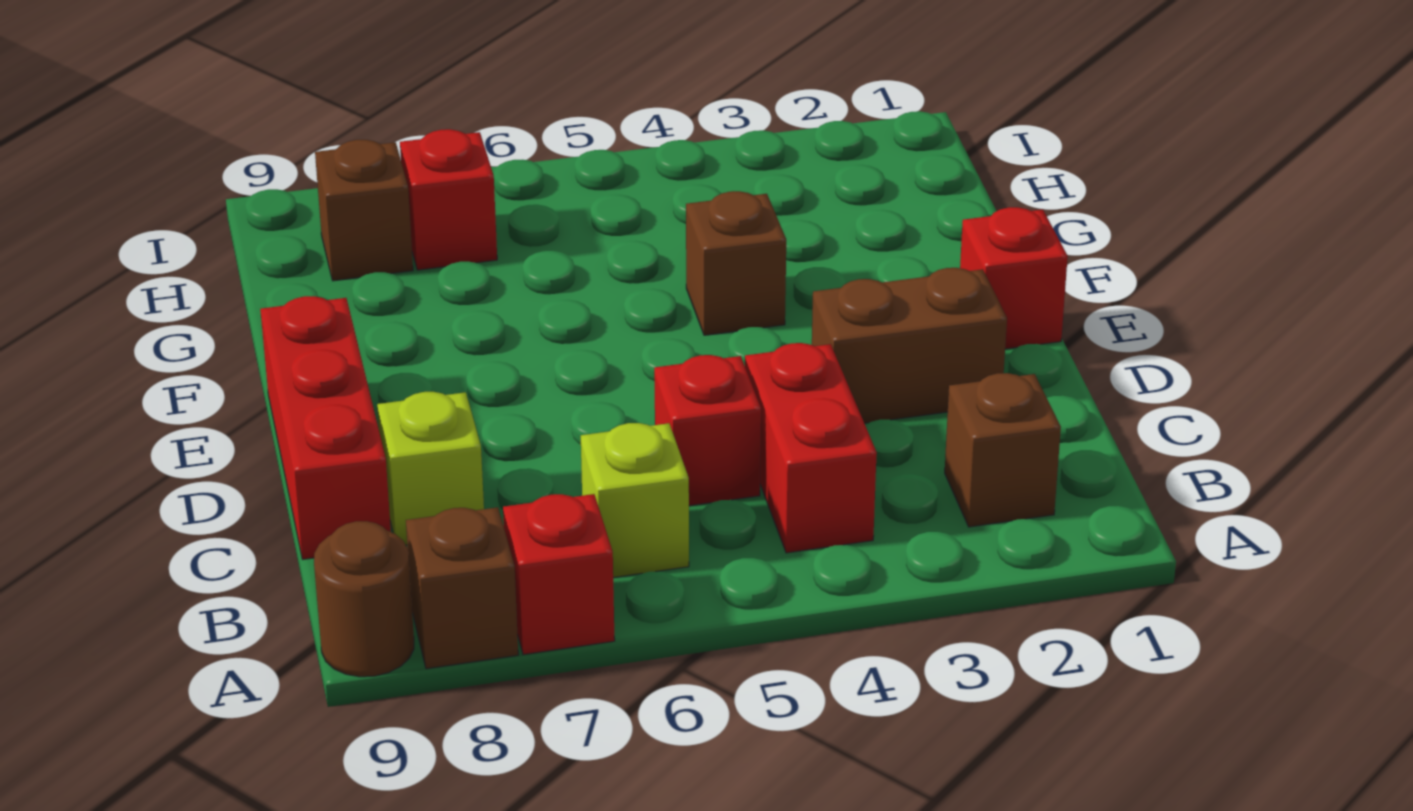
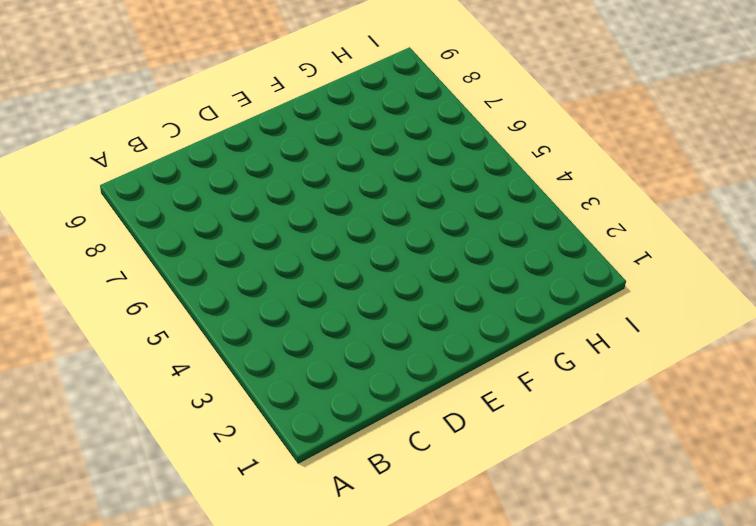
none -> red brick A7 level 1
none -> brown brick A8 level 1
none -> brown round brick A9 level 1

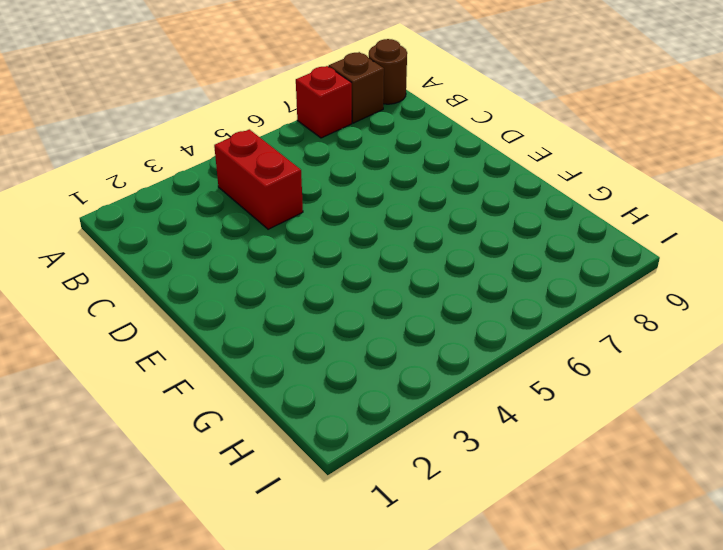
none -> brown brick B2 level 1
none -> lime brick B6 level 1
none -> red brick C5 level 1

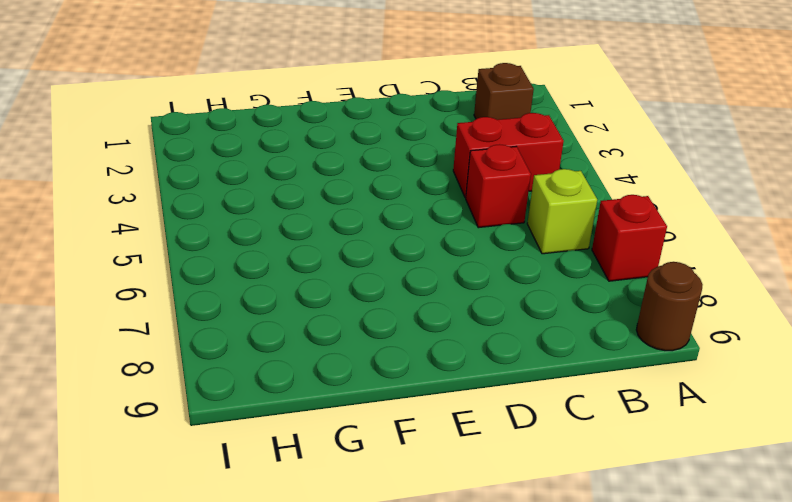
none -> brown brick A8 level 1
none -> lime brick C8 level 1
none -> red brick C9:E9 level 1

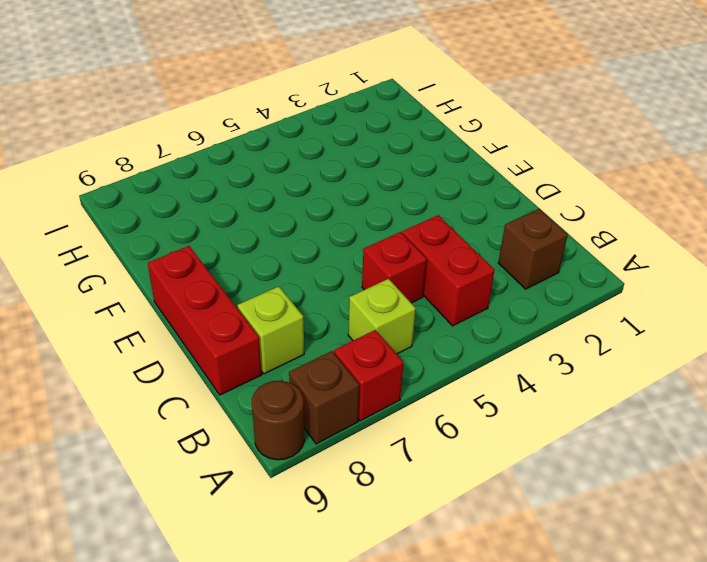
none -> brown brick D2:D3 level 1
none -> red brick E1 level 1
none -> brown brick F4 level 1

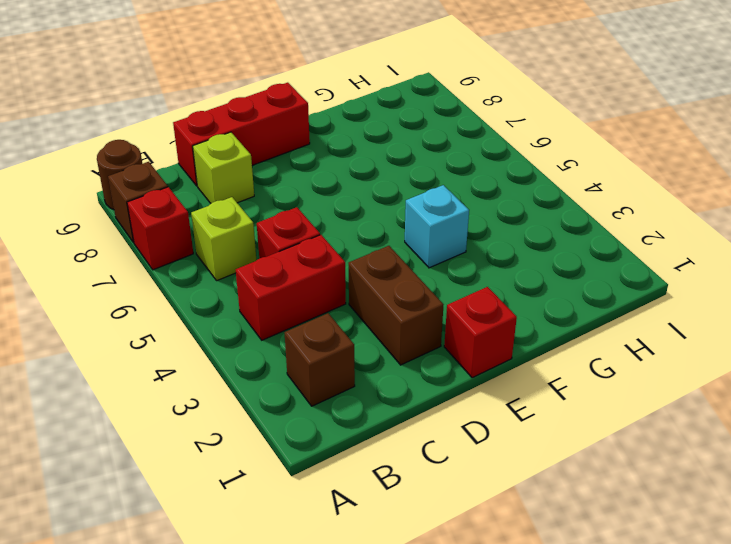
cyan brick F4 level 1 -> brown brick F4 level 1
none -> red brick H7 level 1
none -> brown brick H8 level 1

